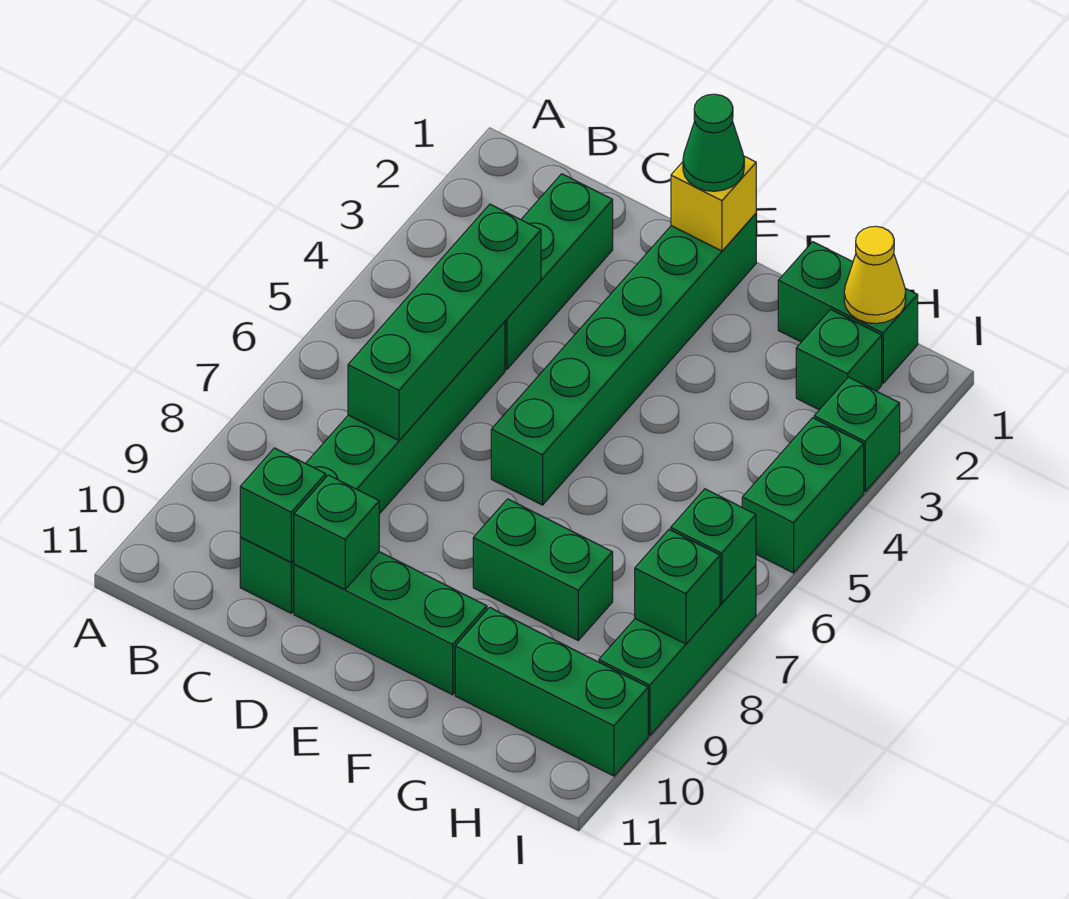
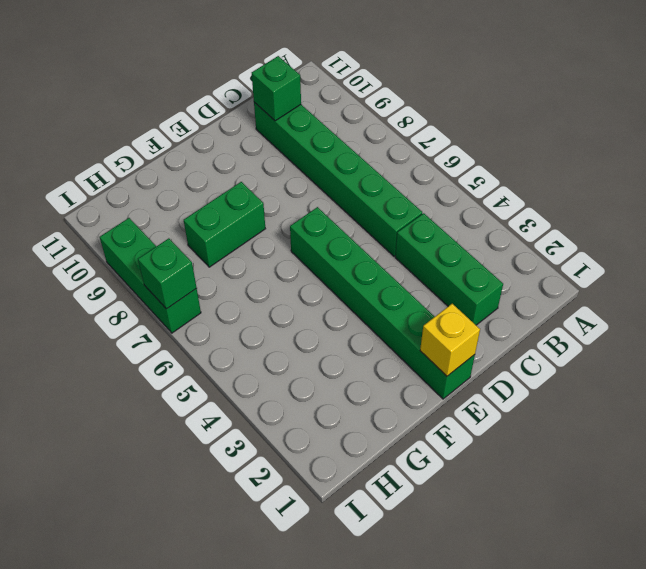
none -> green brick D10:F10 level 1
none -> green brick G1:H1 level 1
none -> green brick G10:I10 level 1

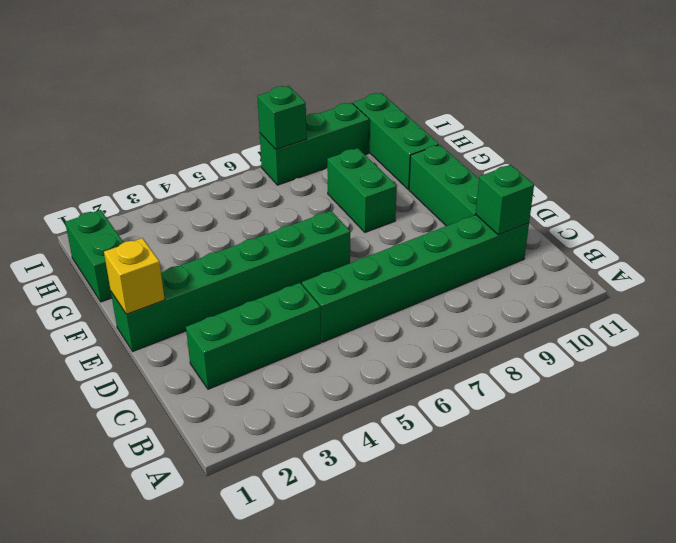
none -> green brick H2 level 1
none -> green brick I3 level 1
none -> green brick I4:I5 level 1

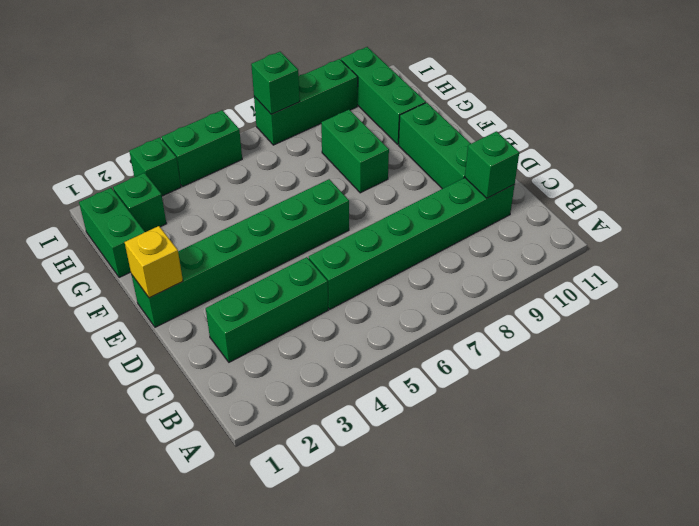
none -> green brick C4:C7 level 2
none -> green brick D10 level 2
none -> yellow cone H1 level 2

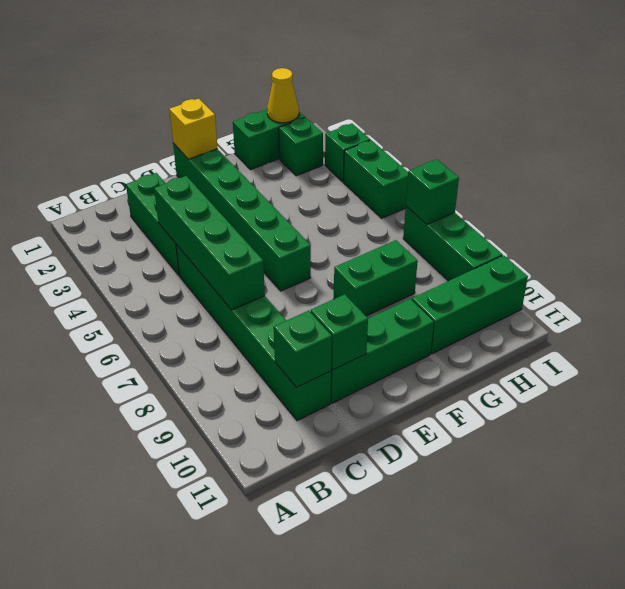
none -> green brick I8 level 2
none -> green cone E1 level 3

